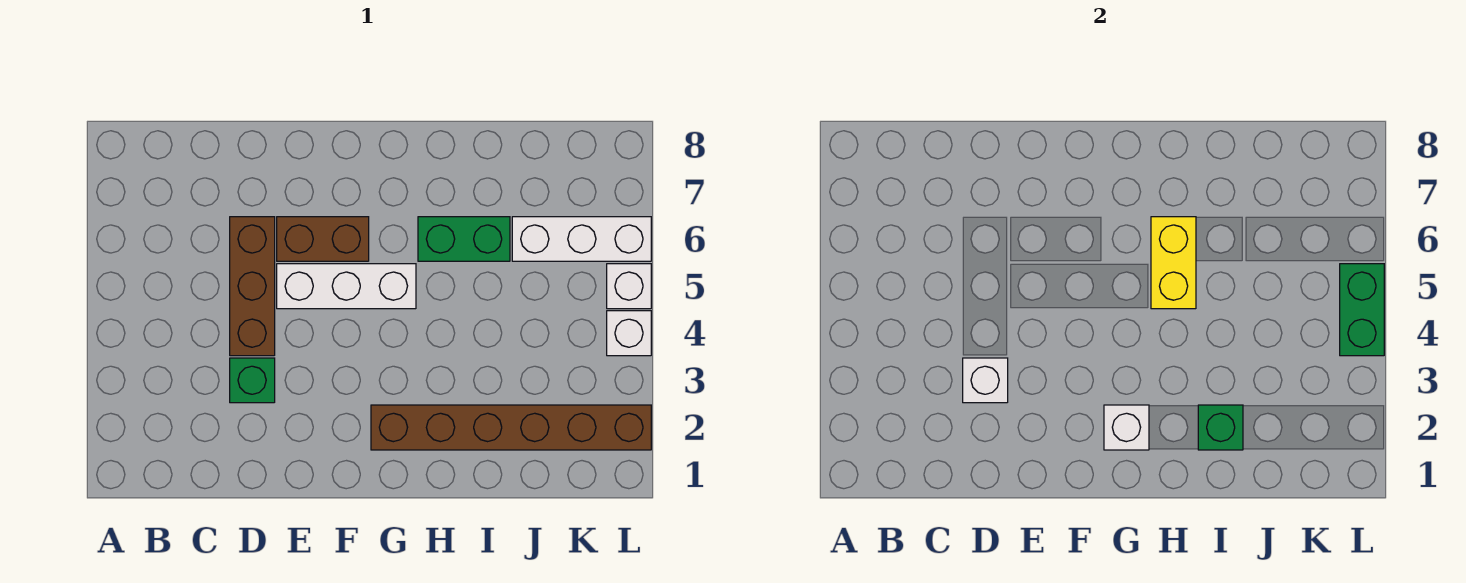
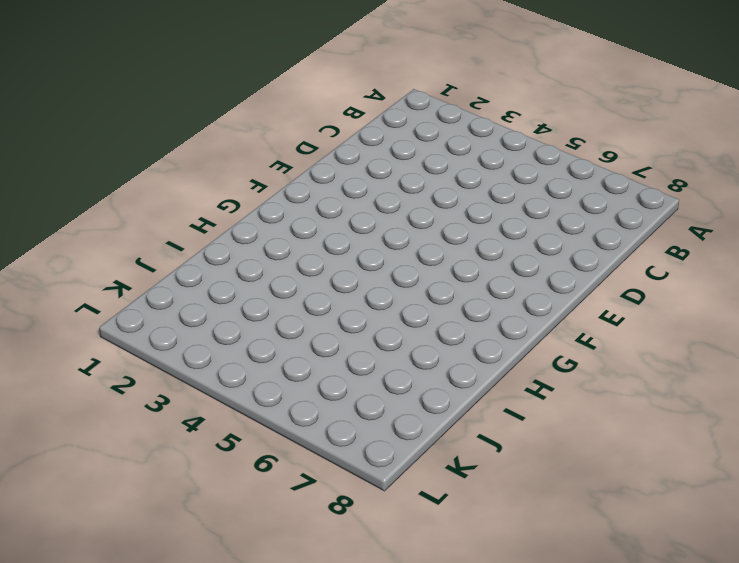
none -> green brick D3 level 1
none -> brown brick D4:D6 level 1
none -> white brick E5:G5 level 1

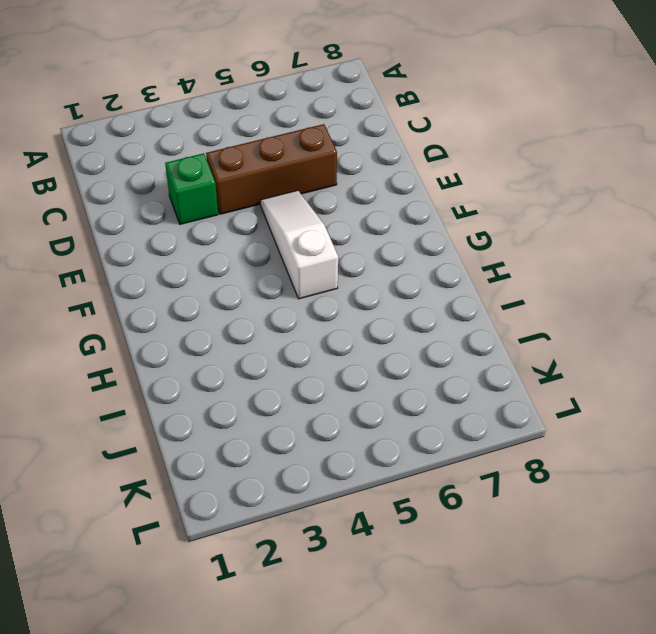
white slope E5:G5 level 1 top G -> white brick E5:G5 level 1
none -> brown brick E6:F6 level 1
none -> brown brick G2:L2 level 1
none -> green brick H6:I6 level 1

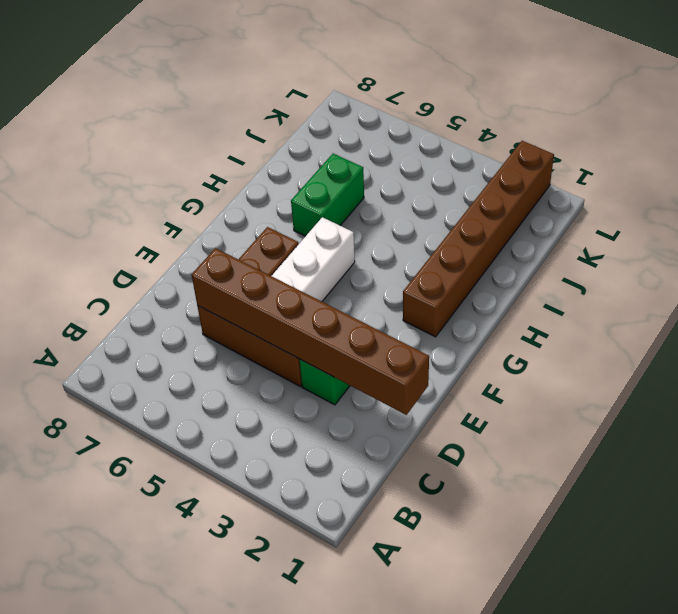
brown brick D1:D6 level 2 -> white brick D3 level 2
none -> white brick J6:L6 level 1
none -> white brick L4 level 1
none -> white brick L5 level 1

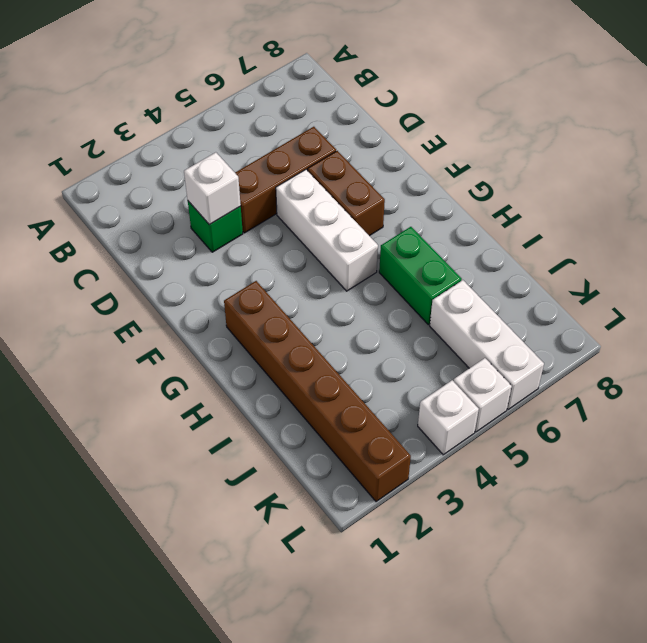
none -> white brick G2 level 2
none -> yellow brick H5:H6 level 2
none -> green brick I2 level 2

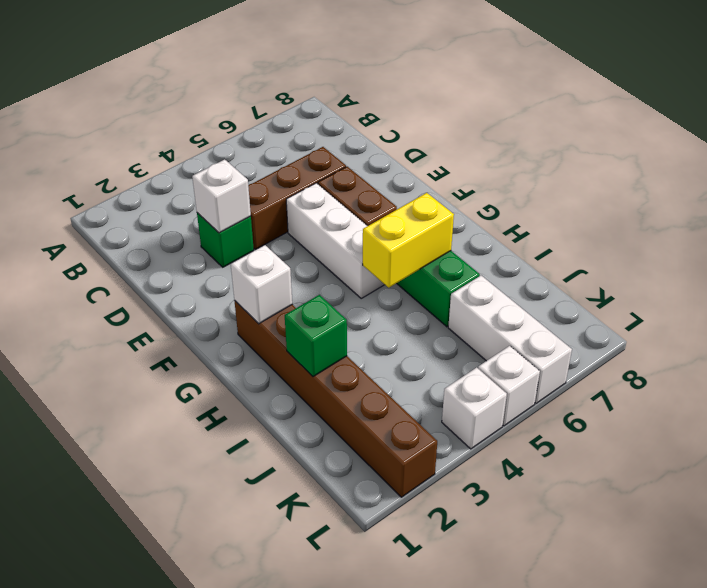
none -> green brick L4:L5 level 2

